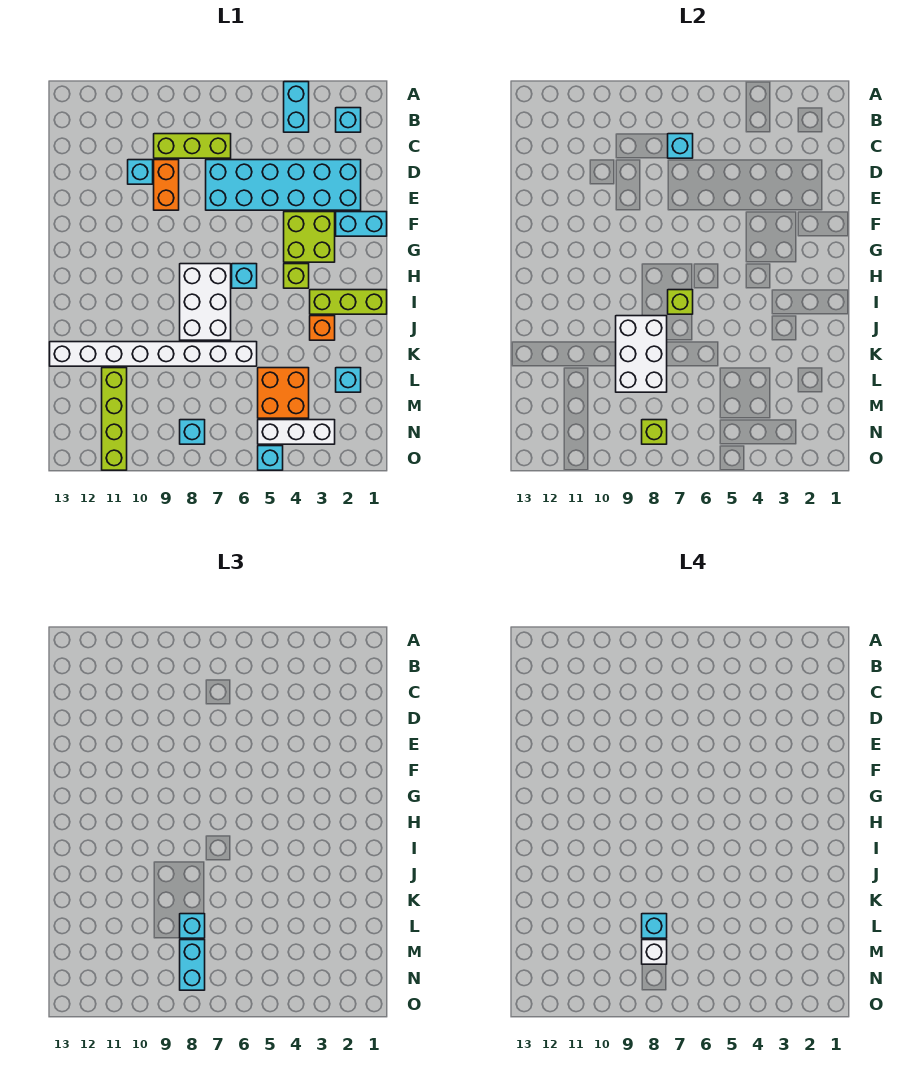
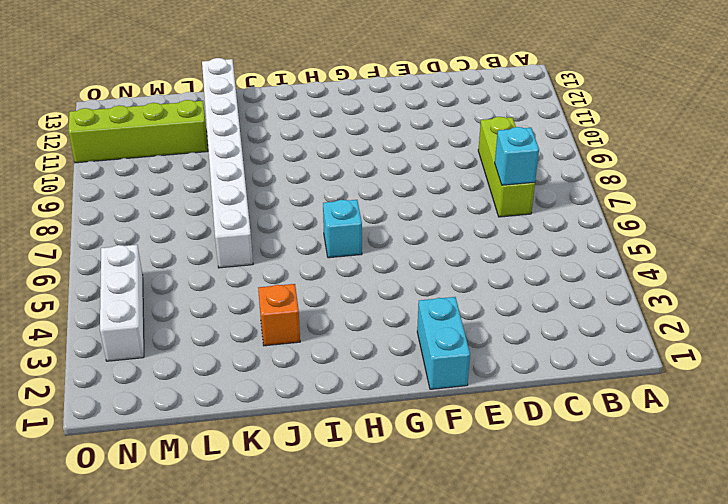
none -> cyan brick A4:B4 level 1
none -> cyan brick B2 level 1
none -> cyan brick D2:E7 level 1

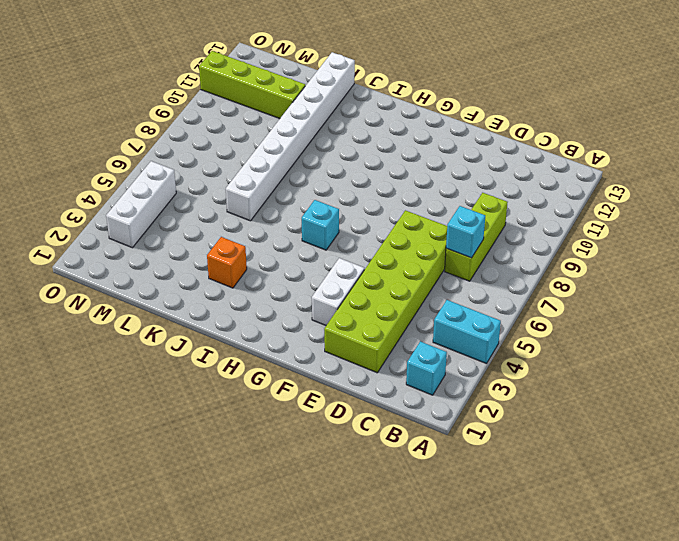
lime brick D2:E7 level 1 -> cyan brick D2:E7 level 1
white brick F3:F4 level 1 -> lime brick F3:G4 level 1
none -> orange brick D9:E9 level 1
none -> cyan brick D10 level 1
none -> cyan brick F1:F2 level 1

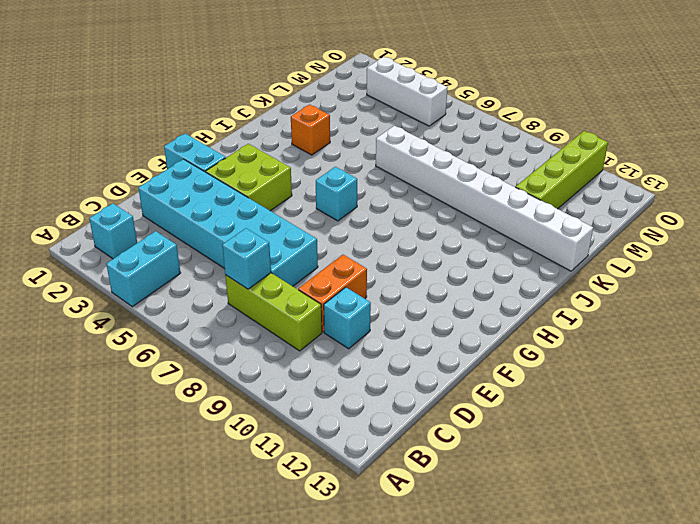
none -> lime brick H4 level 1
none -> white brick H7:J8 level 1
none -> lime brick I1:I3 level 1

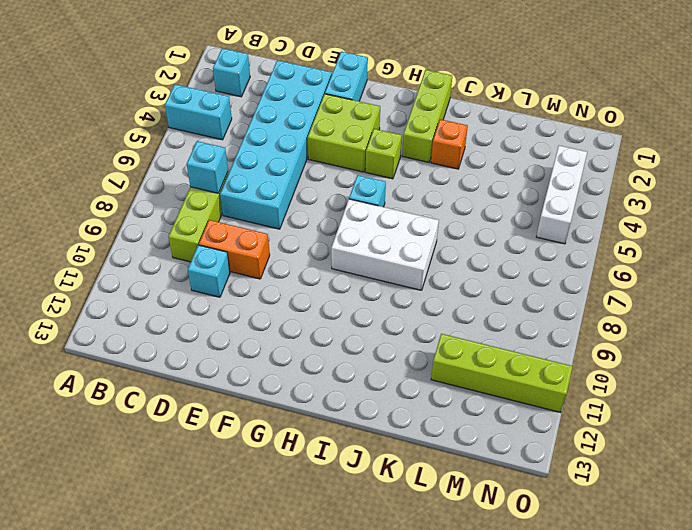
none -> white brick K6:K13 level 1
none -> cyan brick L2 level 1
none -> orange brick L4:M5 level 1

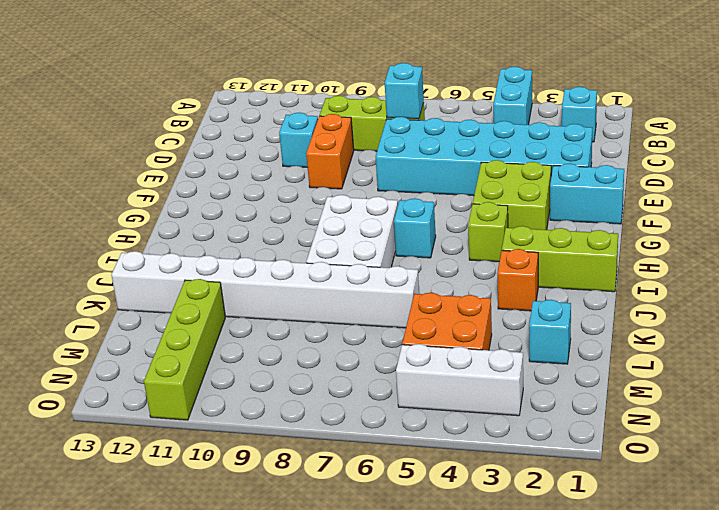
none -> cyan brick N8 level 1
none -> cyan brick O5 level 1
none -> lime brick I7 level 2

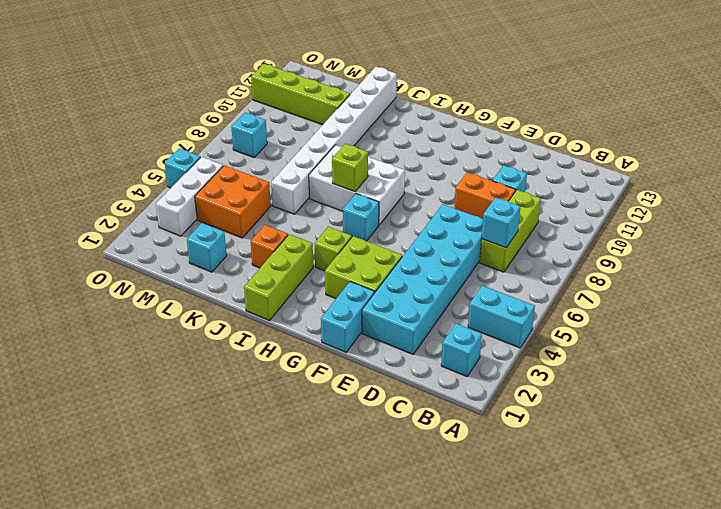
none -> white brick J8:L9 level 2
none -> lime brick N8 level 2
none -> cyan brick L8 level 3

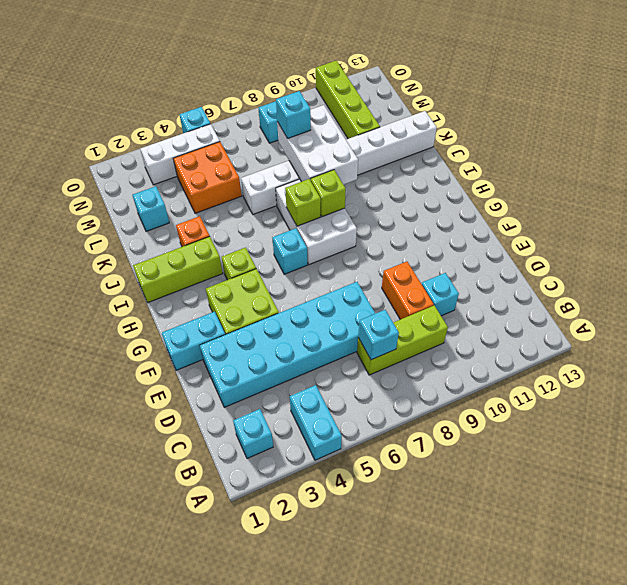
lime brick I8 level 2 -> lime brick N8 level 2
none -> cyan brick M8:N8 level 3
none -> cyan brick L8 level 4
none -> white brick M8 level 4

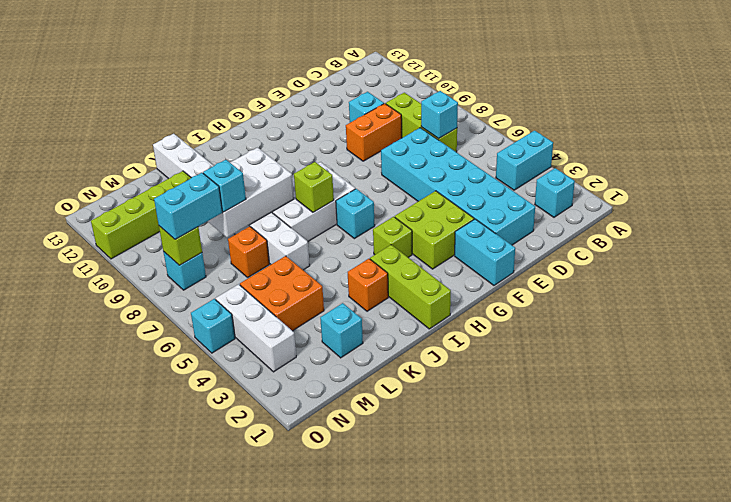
orange brick L7 level 1 -> none
none -> cyan brick L8 level 4
none -> white brick M8 level 4

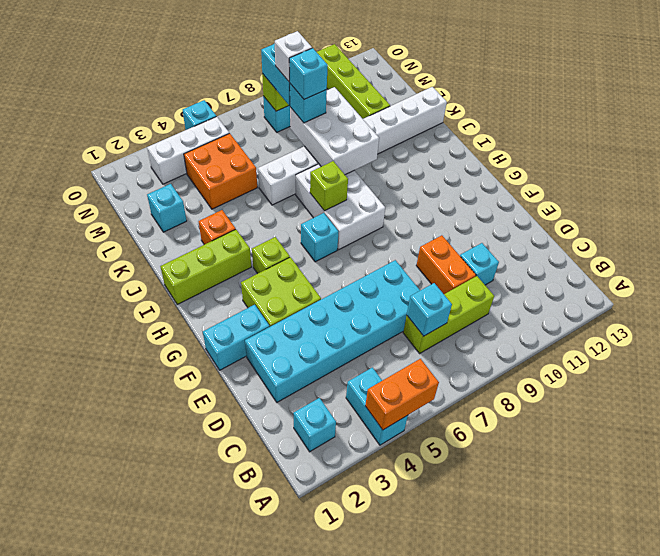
orange brick A4:A5 level 2 -> none

